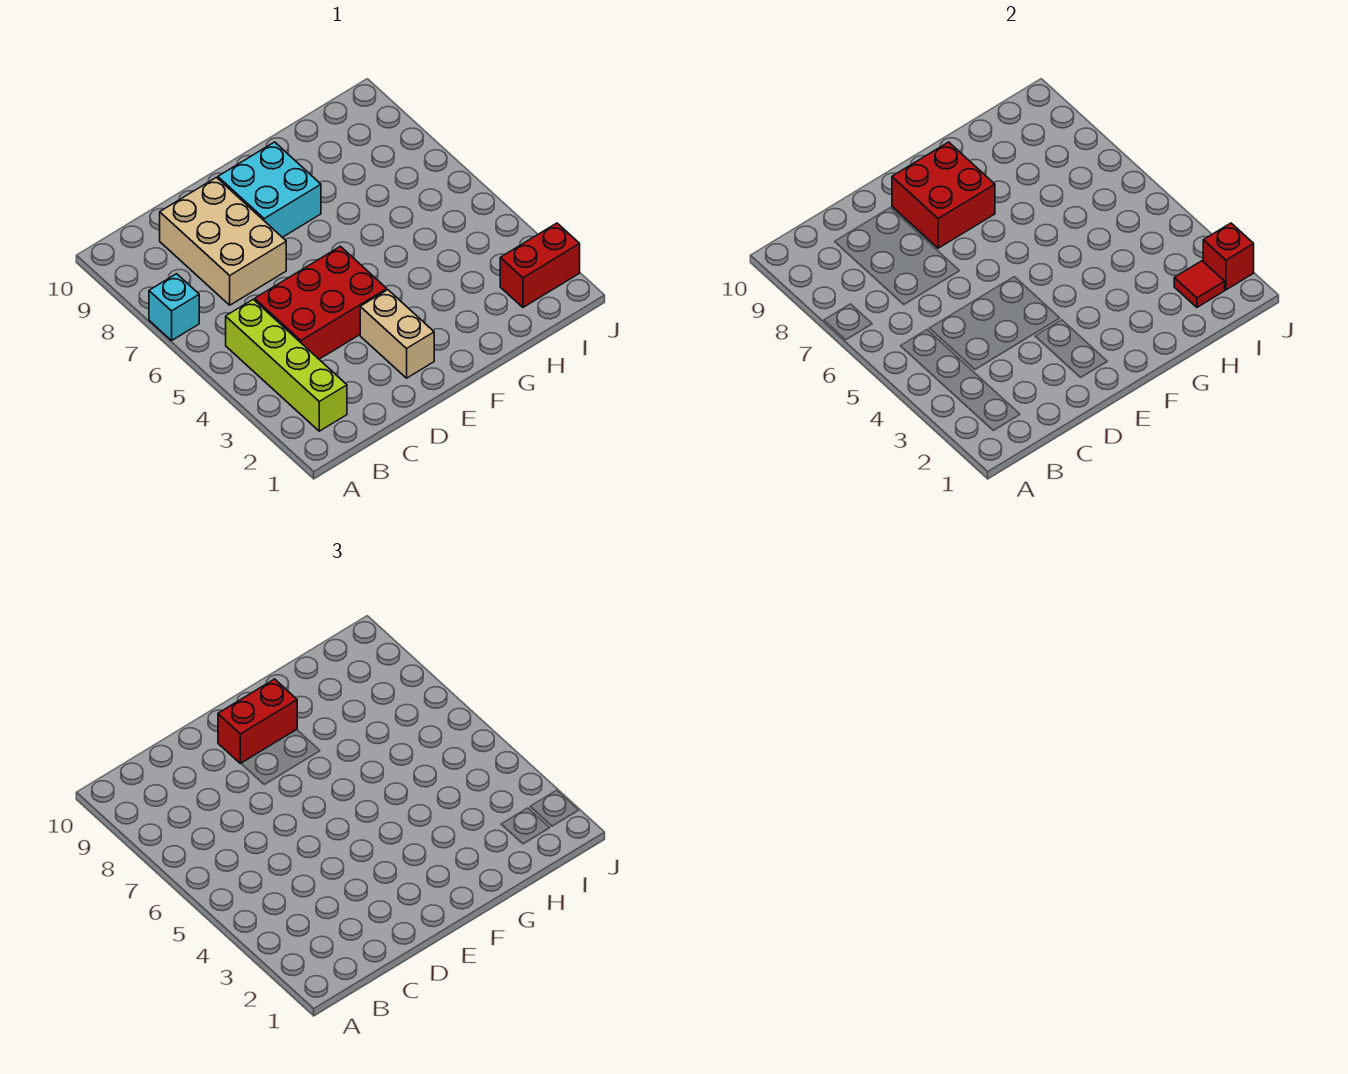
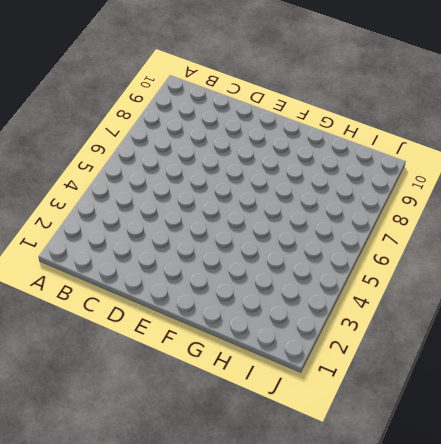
none -> cyan brick A7 level 1
none -> lime brick B2:B5 level 1

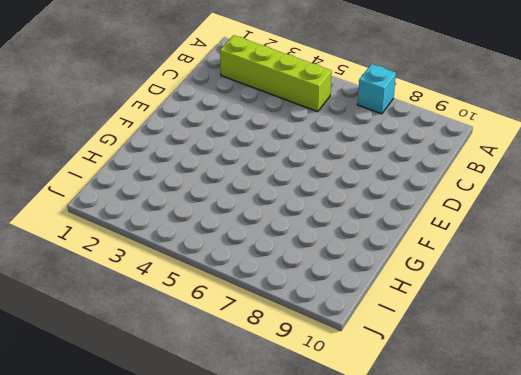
none -> red brick C4:E5 level 1
none -> tan brick C7:D9 level 1

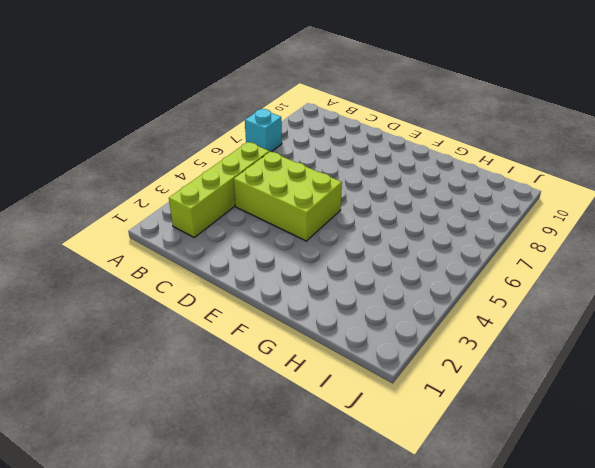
lime brick C4:E5 level 1 -> red brick C4:E5 level 1
none -> tan brick C7:D9 level 1
none -> tan brick E2:E3 level 1

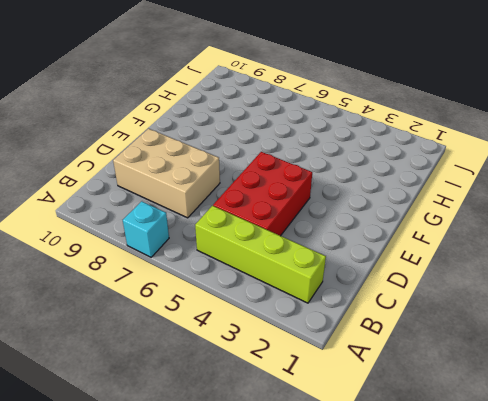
none -> tan brick E2:E3 level 1
none -> cyan brick E8:F9 level 1

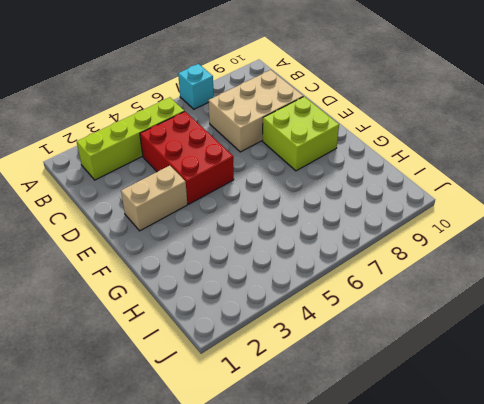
lime brick E8:F9 level 1 -> cyan brick E8:F9 level 1
none -> red brick I2:J2 level 1
none -> red brick E8:F9 level 2

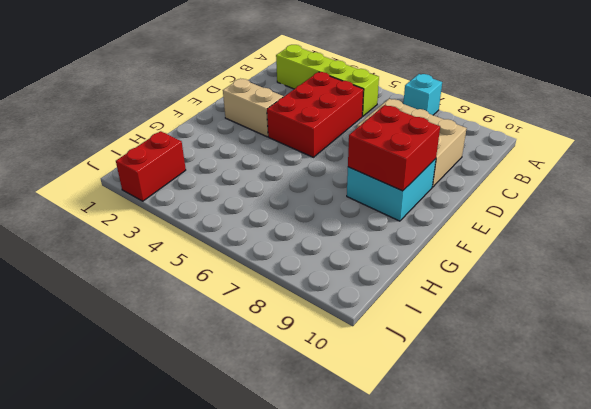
none -> red tile I2 level 2
none -> red brick J2 level 2

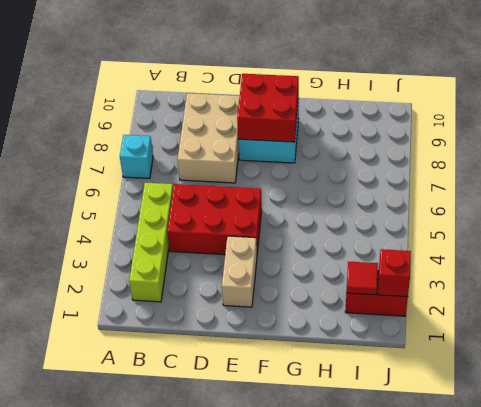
none -> red brick E9:F9 level 3

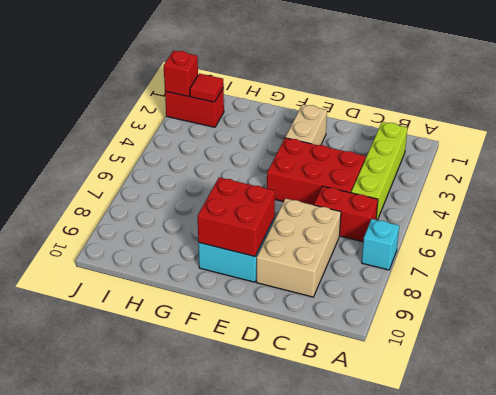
red brick B6:C6 level 1 -> red brick E9:F9 level 3

